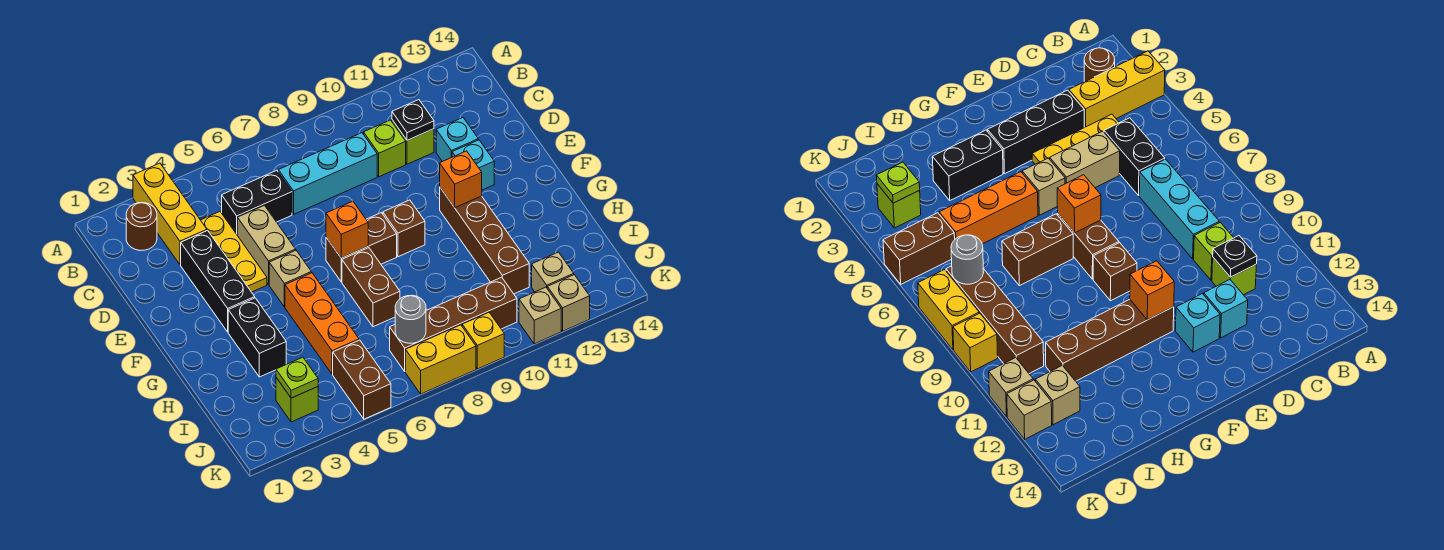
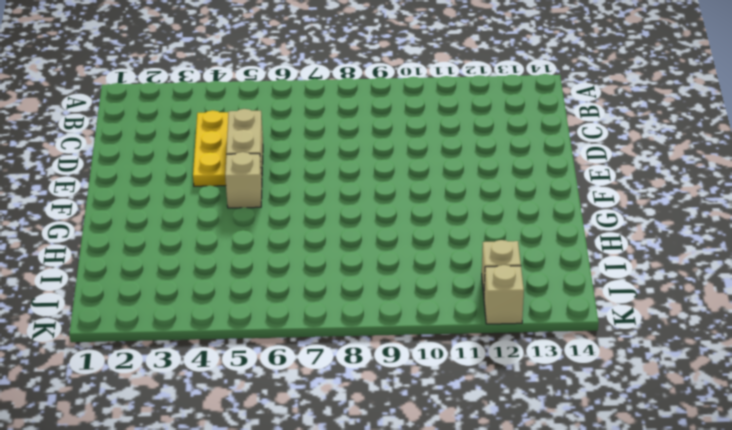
none -> yellow brick A3:C3 level 1
none -> brown round brick B2 level 1
none -> black brick C5:C6 level 1
none -> cyan brick C7:C9 level 1

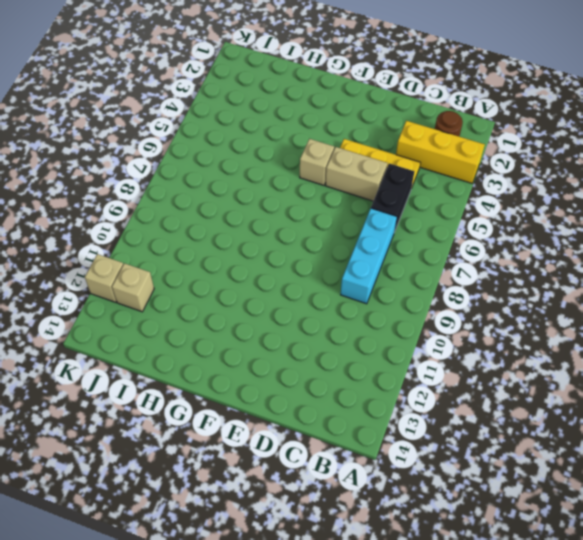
none -> lime brick C10 level 1
none -> lime brick C11 level 1
none -> black brick D3:F3 level 1
none -> cyan brick D12 level 1

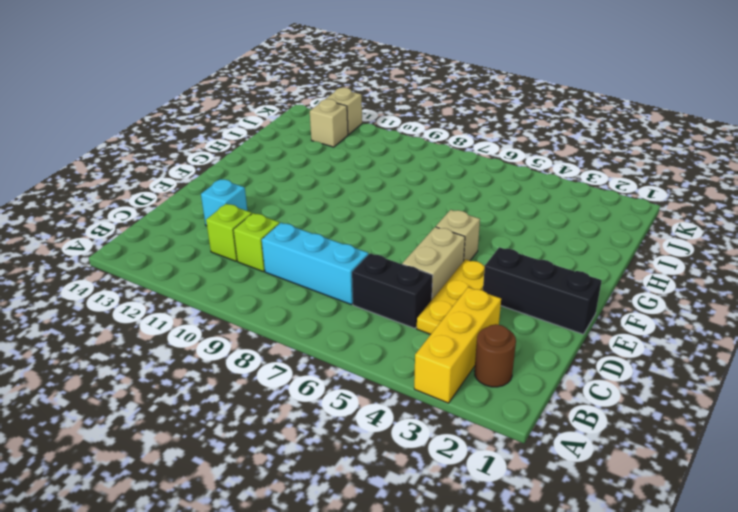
black brick E1:E3 level 1 -> black brick D3:F3 level 1
none -> cyan brick E12 level 1
none -> brown brick F7:F8 level 1
none -> brown brick F9 level 1
none -> brown brick F11:I11 level 1

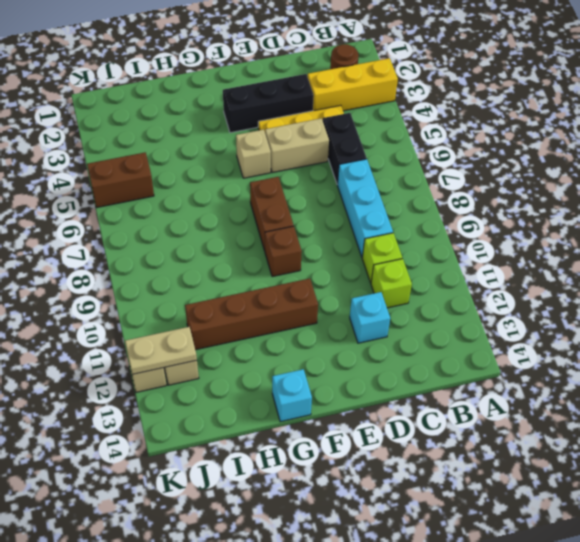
cyan brick G14 level 1 -> cyan brick E12 level 1
tan plate J12:K12 level 2 -> none
none -> black brick G3:H3 level 1
none -> orange brick G5:I5 level 1
none -> brown brick G7:H7 level 1
none -> lime brick J3 level 1

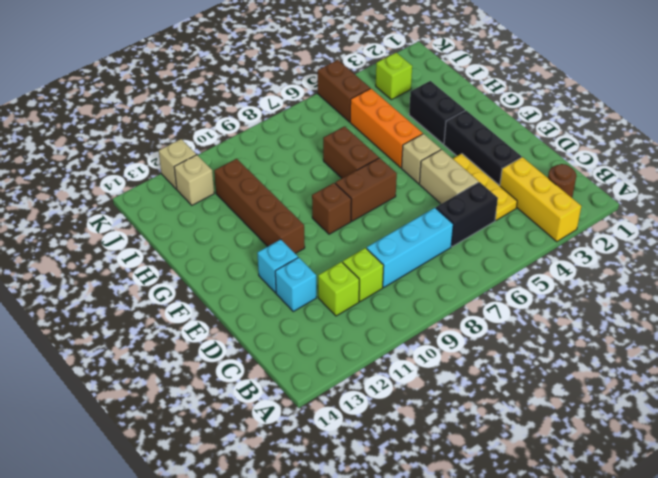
none -> brown brick J7:J10 level 1
none -> yellow brick K7:K8 level 1
none -> yellow brick K9 level 1
none -> tan brick K11 level 1

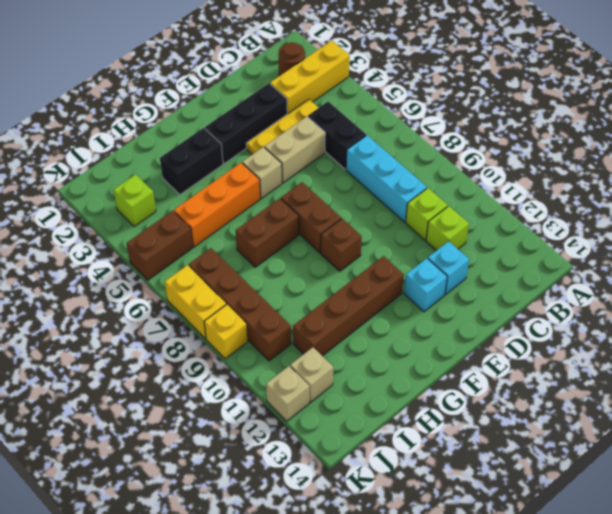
none -> tan brick K11 level 1
none -> black plate C11 level 2
none -> orange brick F7 level 2
none -> orange brick F11 level 2

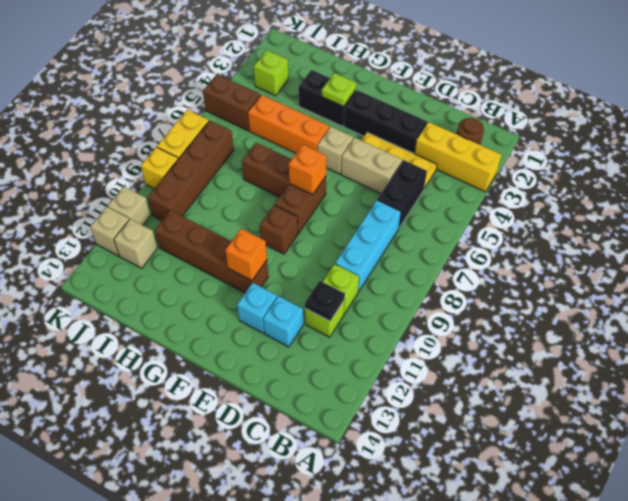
lime plate G3 level 2 -> lime plate J3 level 2
none -> grey round brick J7 level 2

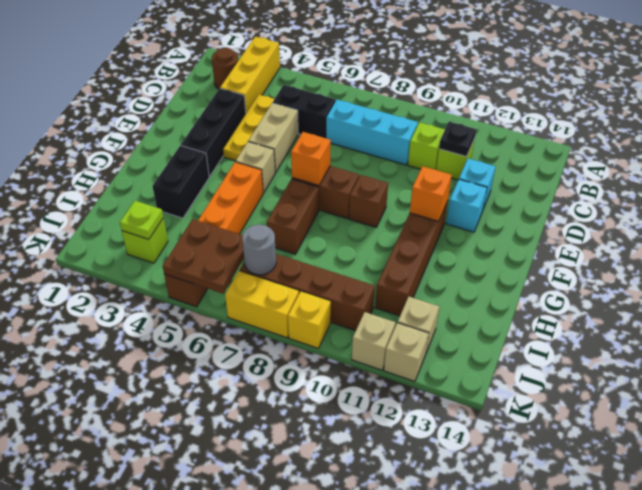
brown plate J5:K6 level 2 -> none

